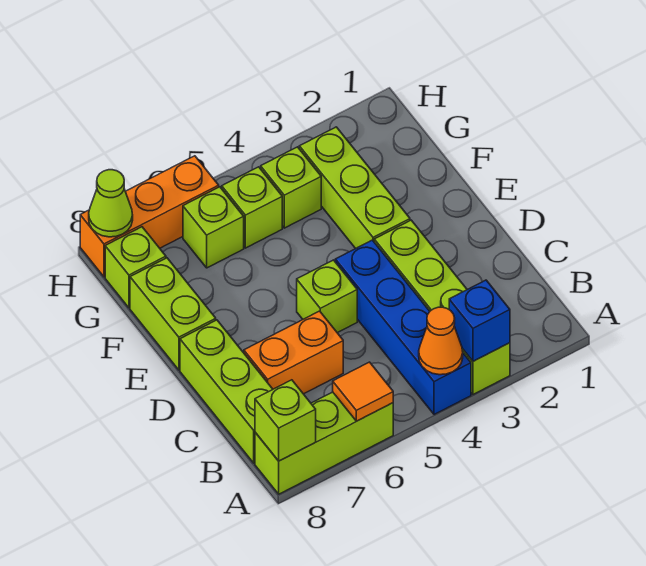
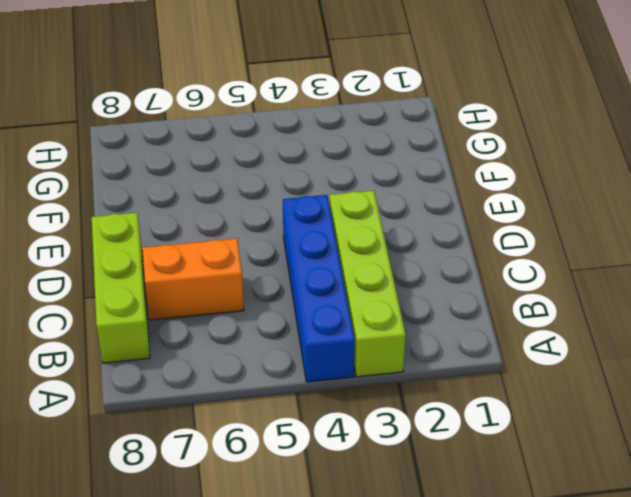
none -> lime brick A6:A8 level 1
none -> lime brick D5 level 1
none -> lime brick E3:G3 level 1

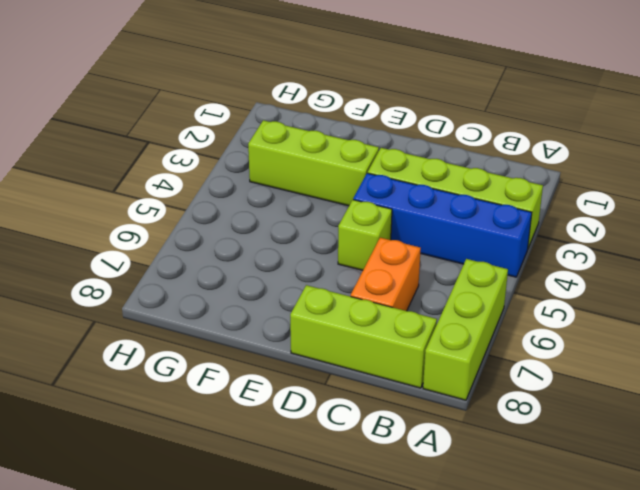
none -> lime brick E8:F8 level 1
none -> lime brick G4 level 1
none -> lime brick G5 level 1

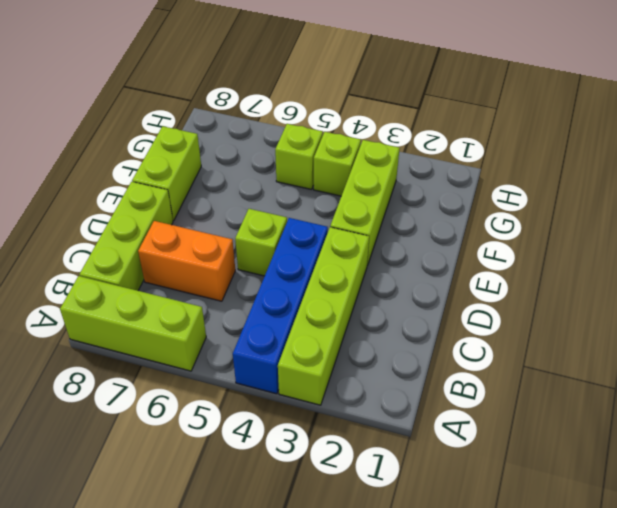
none -> lime brick G6 level 1
none -> lime brick G8 level 1
none -> orange brick H6:H8 level 1

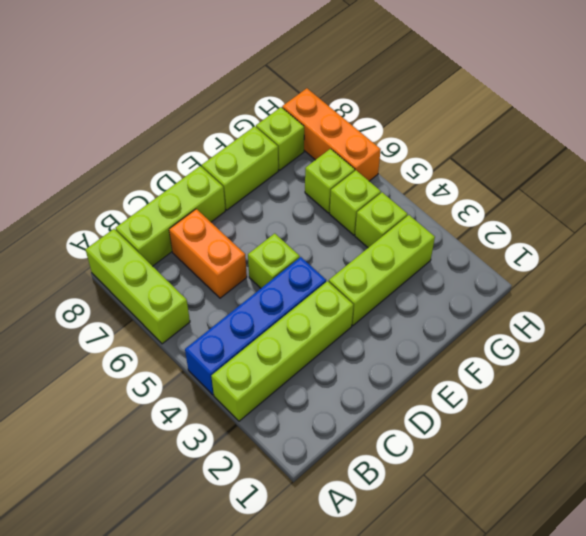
none -> blue brick A3 level 2
none -> orange cone A4 level 2
none -> orange tile A6 level 2

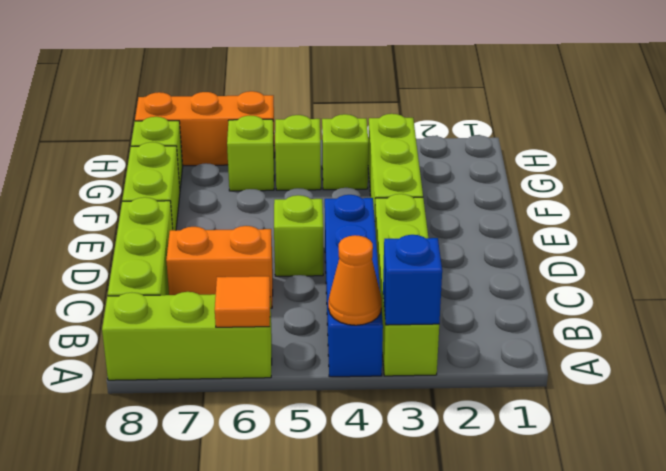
none -> lime brick A8 level 2
none -> lime cone H8 level 2

